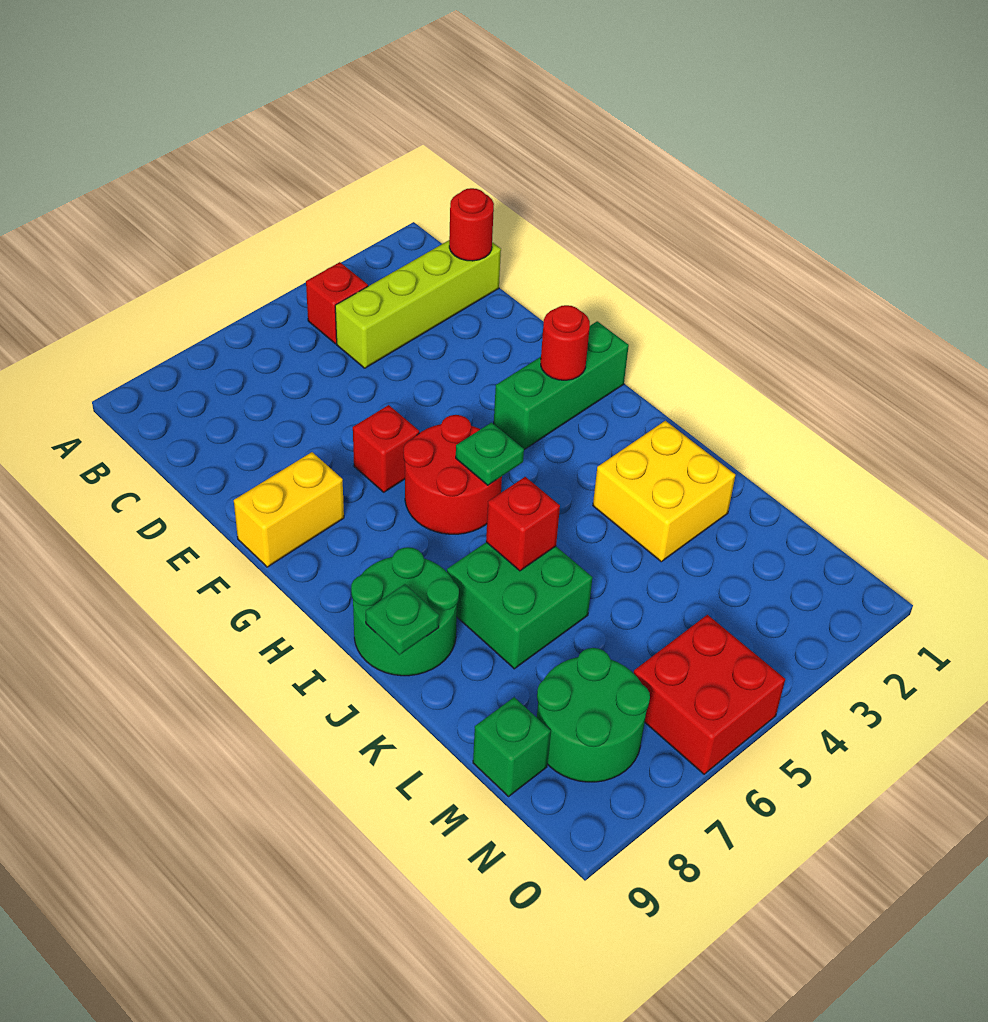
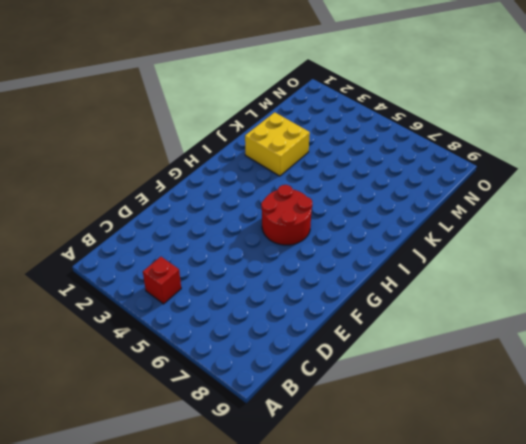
none -> lime brick C1:C4 level 1
none -> red brick F6 level 1
none -> yellow brick F8:F9 level 1

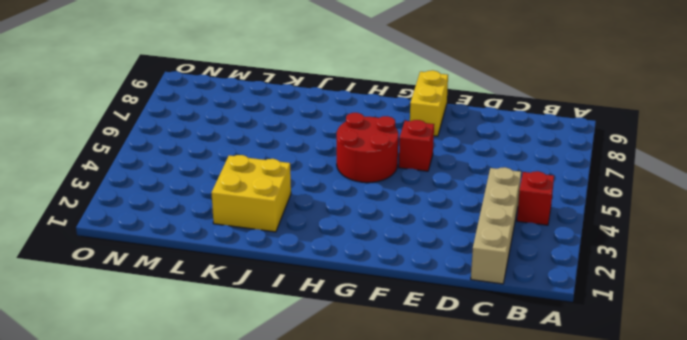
tan brick C1:C4 level 1 -> lime brick C1:C4 level 1
none -> green brick G1:G3 level 1
none -> green round brick I8:J9 level 1
none -> green brick J6:K7 level 1

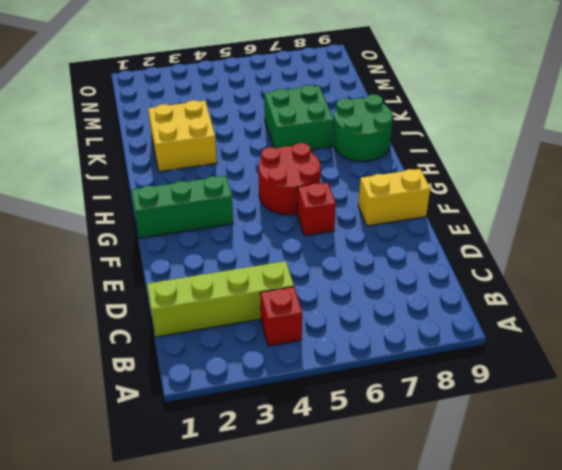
none -> green round brick M7:N8 level 1
none -> green brick M9 level 1
none -> red brick N5:O6 level 1

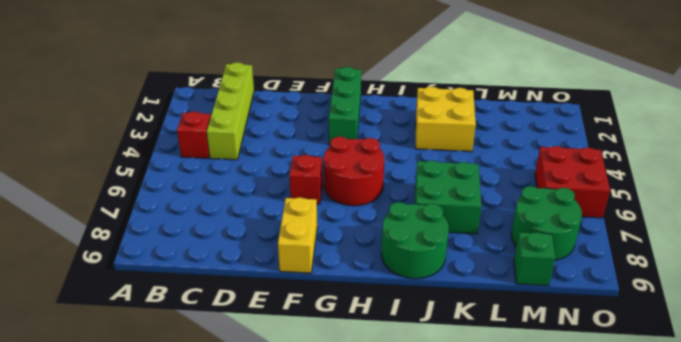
none -> red round brick C1 level 2
none -> red round brick G2 level 2
none -> green plate H5 level 2

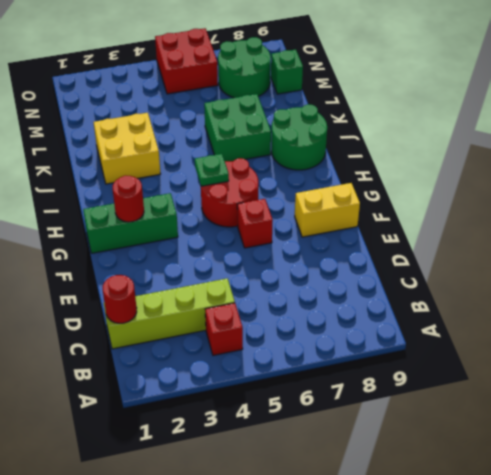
none -> red brick J6 level 2
none -> green plate J9 level 2

